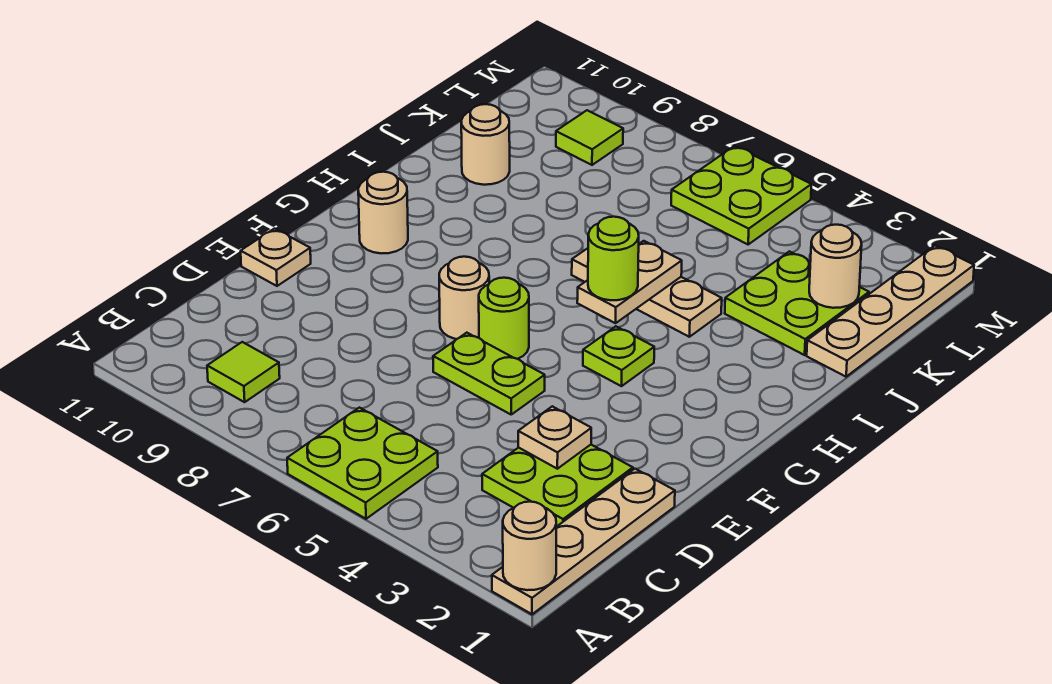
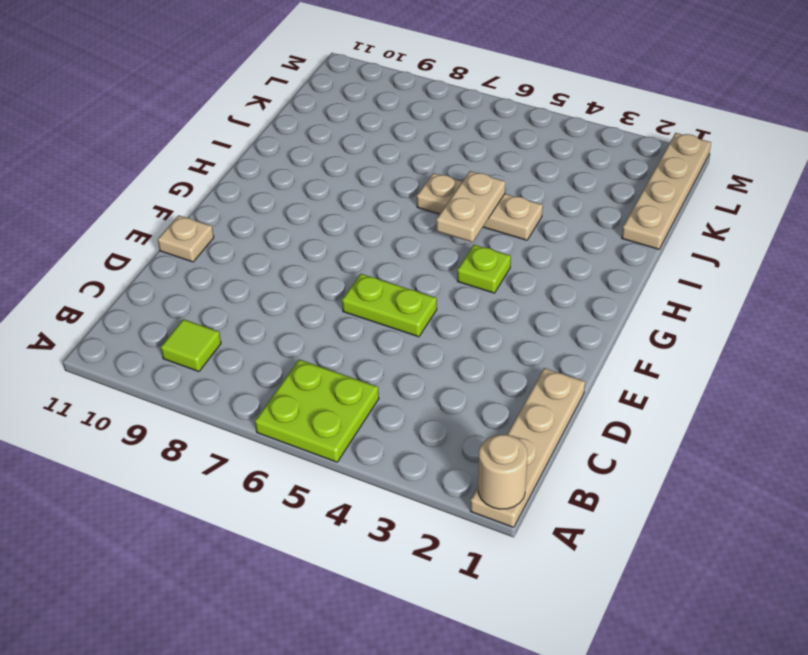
none -> lime plate C2:D3 level 1
none -> lime round brick F6 level 1
none -> tan round brick F7 level 1

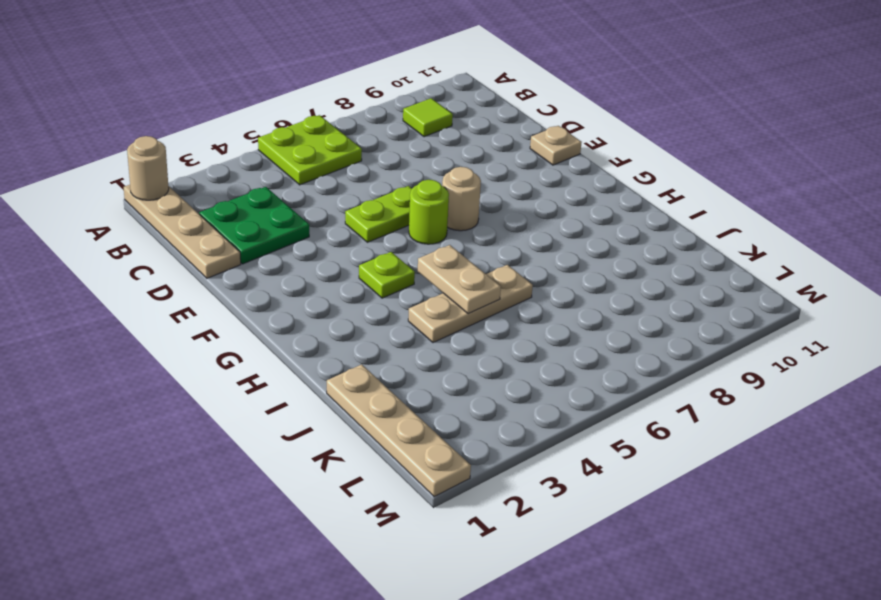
green plate C2:D3 level 1 -> lime plate C2:D3 level 1
none -> tan round brick G10 level 1
none -> lime plate J2:K3 level 1
none -> tan round brick J10 level 1

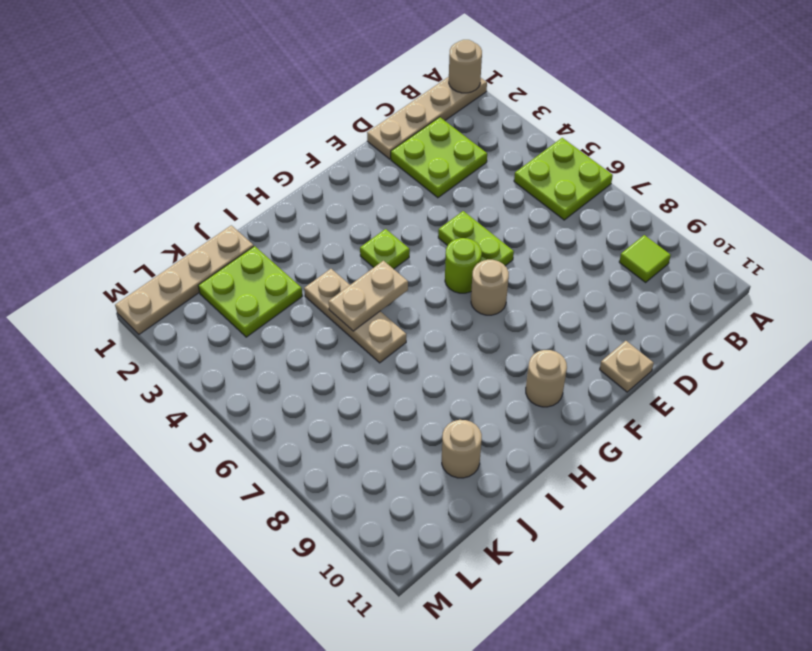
none -> lime plate L5:M6 level 1
none -> lime tile L9 level 1
none -> tan plate D3 level 2

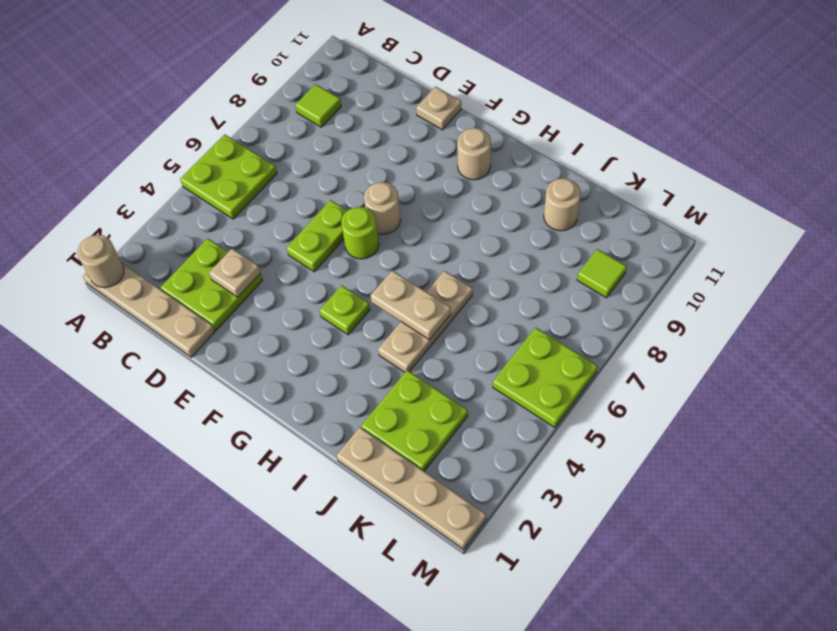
none -> tan round brick K2 level 2
none -> lime round brick H5 level 3

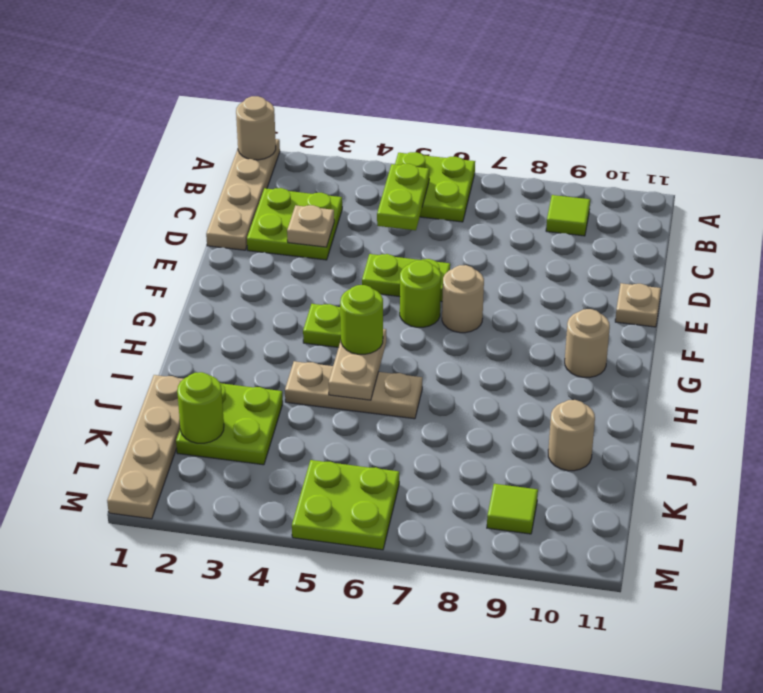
lime plate B5:C5 level 2 -> none
lime round brick K2 level 2 -> tan round brick K2 level 2

